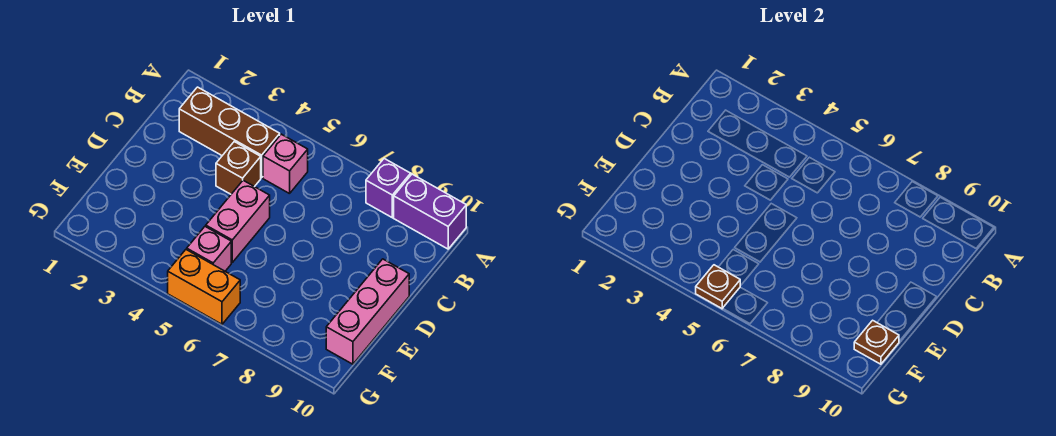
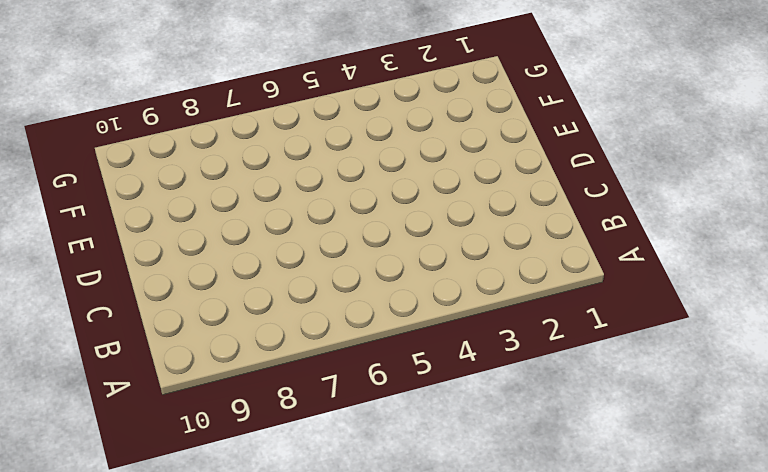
none -> purple brick A8 level 1
none -> purple brick A9:A10 level 1

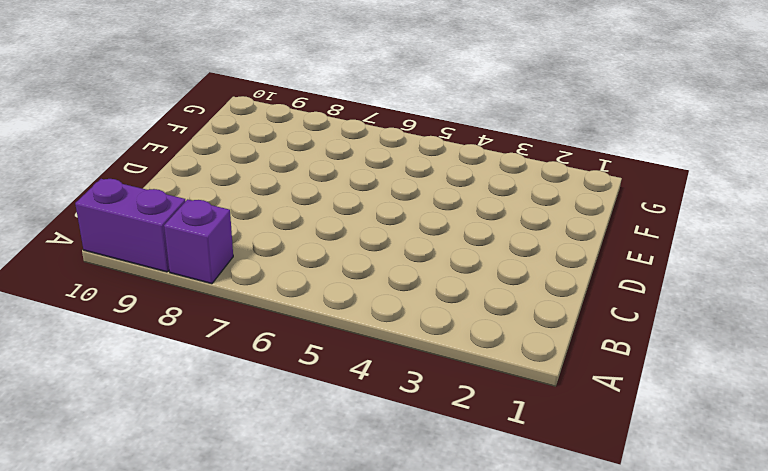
none -> brown brick B2:B4 level 1
none -> pink brick B5 level 1

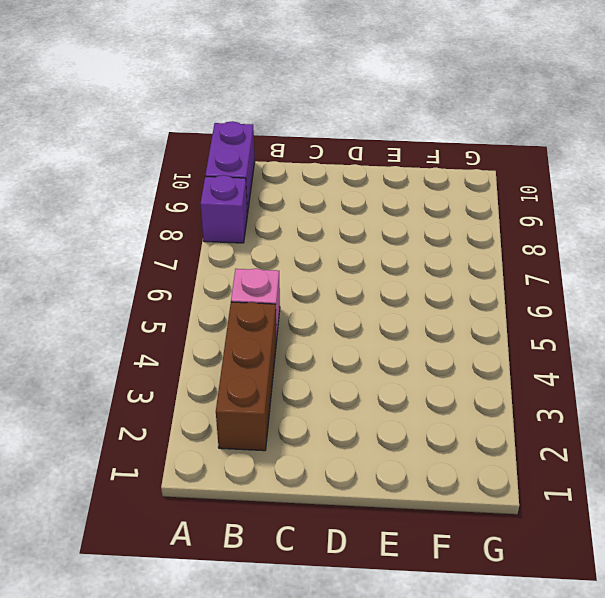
none -> brown brick C4 level 1
none -> pink brick D5:E5 level 1

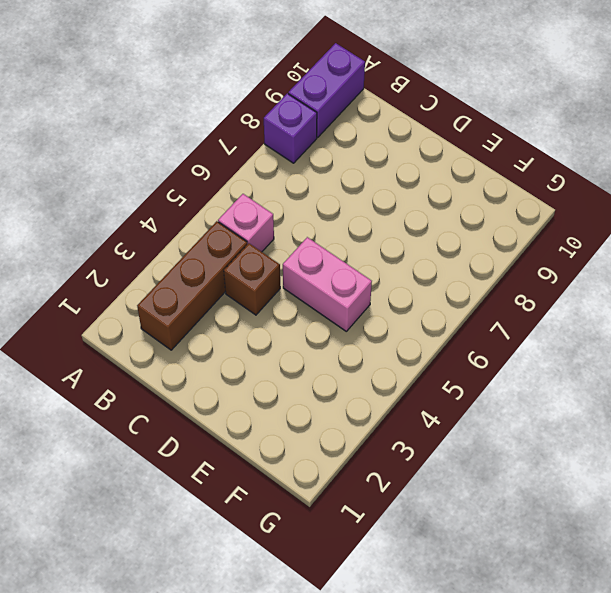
none -> pink brick D10:F10 level 1
none -> pink brick F5 level 1

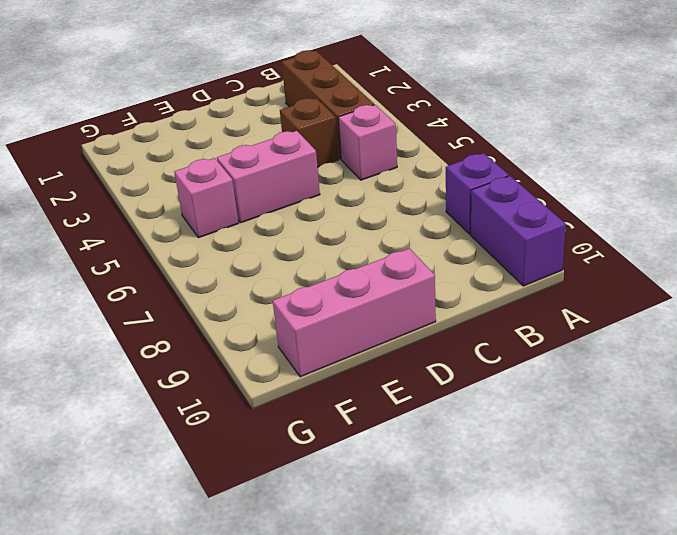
none -> orange brick G5:G6 level 1
none -> brown plate F10 level 2

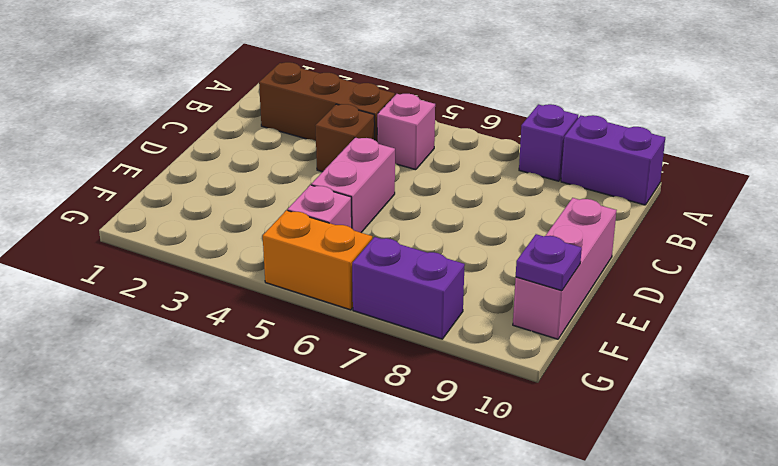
purple plate F10 level 2 -> brown plate F10 level 2
purple brick G7:G8 level 1 -> none
none -> brown plate G5 level 2

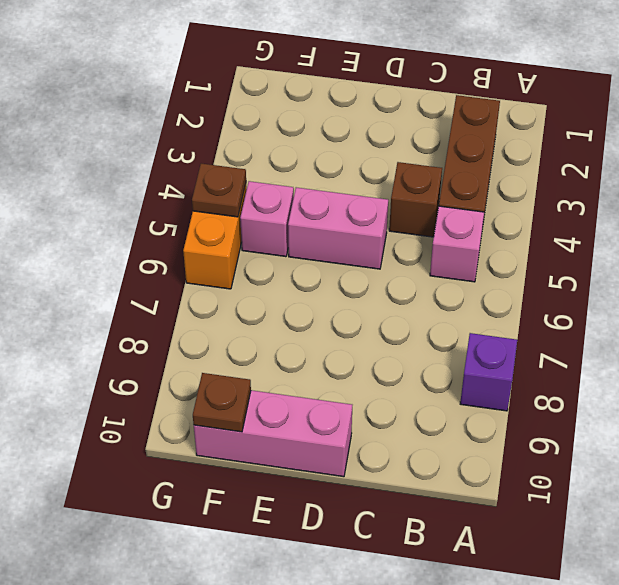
none -> purple brick A9:A10 level 1

